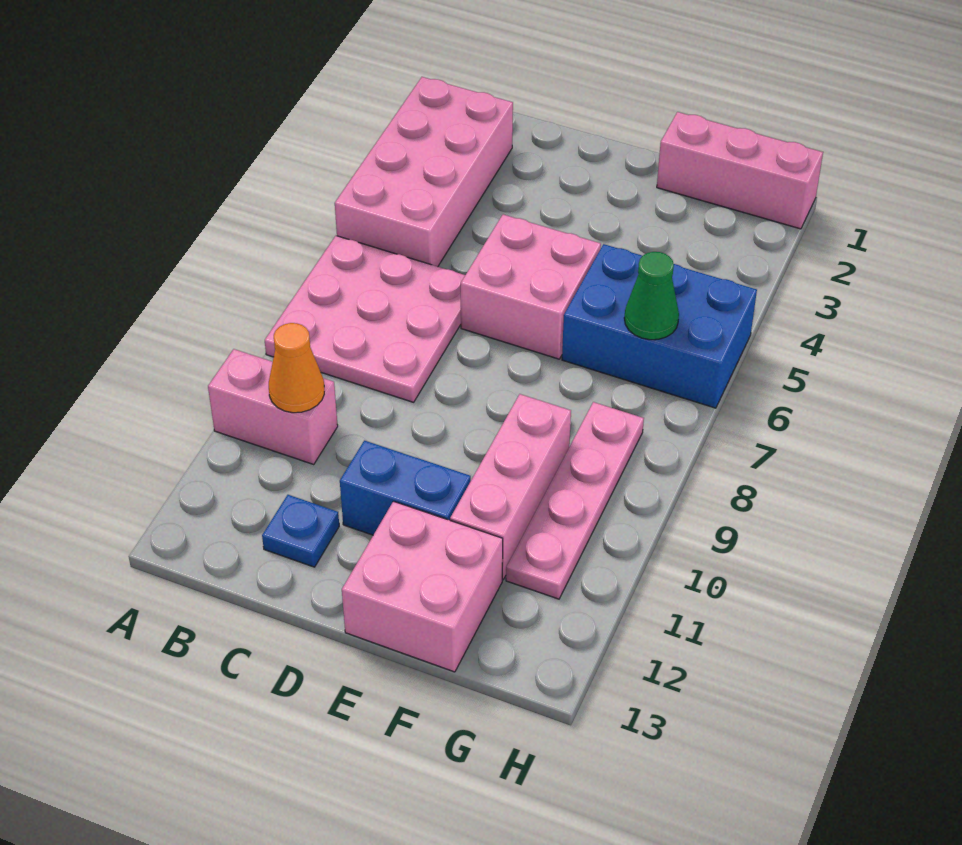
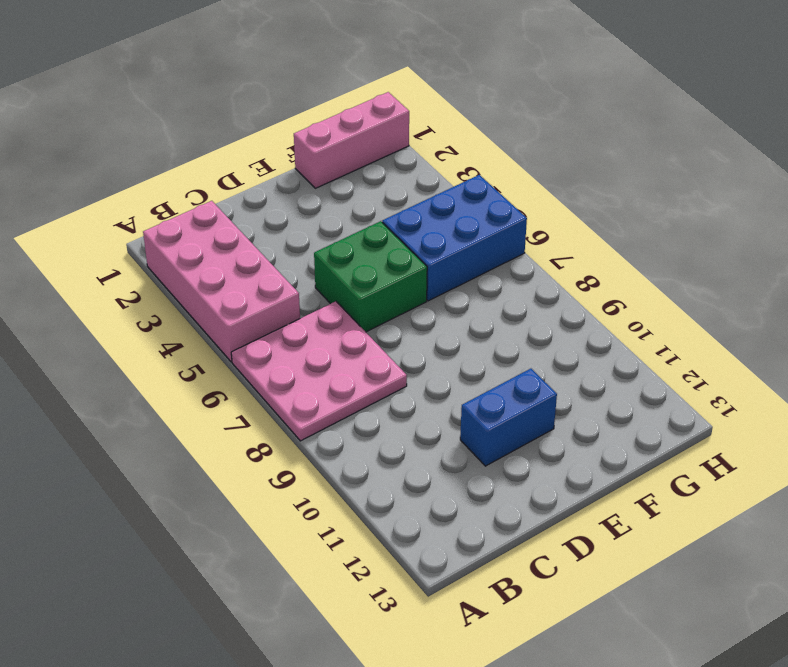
green brick D5:E6 level 1 -> pink brick D5:E6 level 1
none -> pink brick A10:B10 level 1
none -> blue plate C12 level 1
none -> pink brick E12:F13 level 1

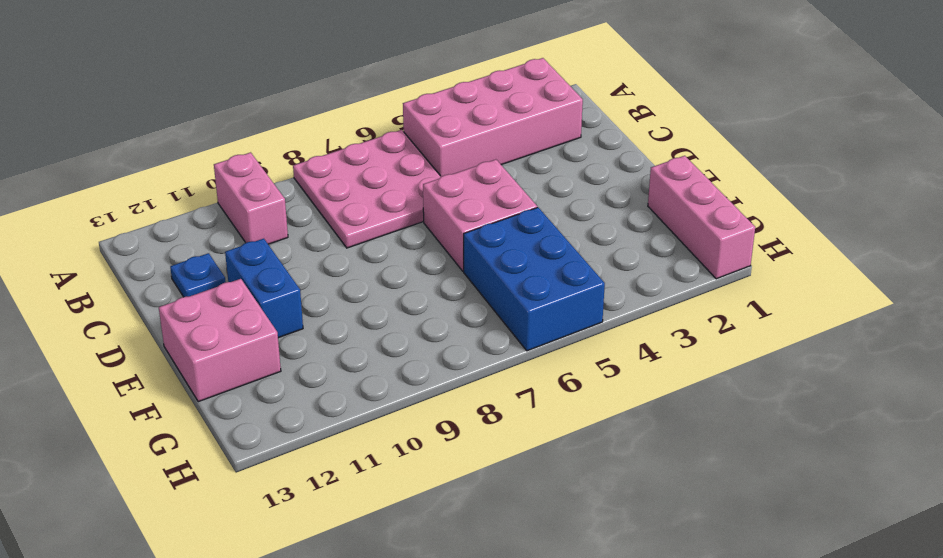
none -> pink brick F9:F11 level 1
none -> pink plate G8:G11 level 1
none -> orange cone B10 level 2

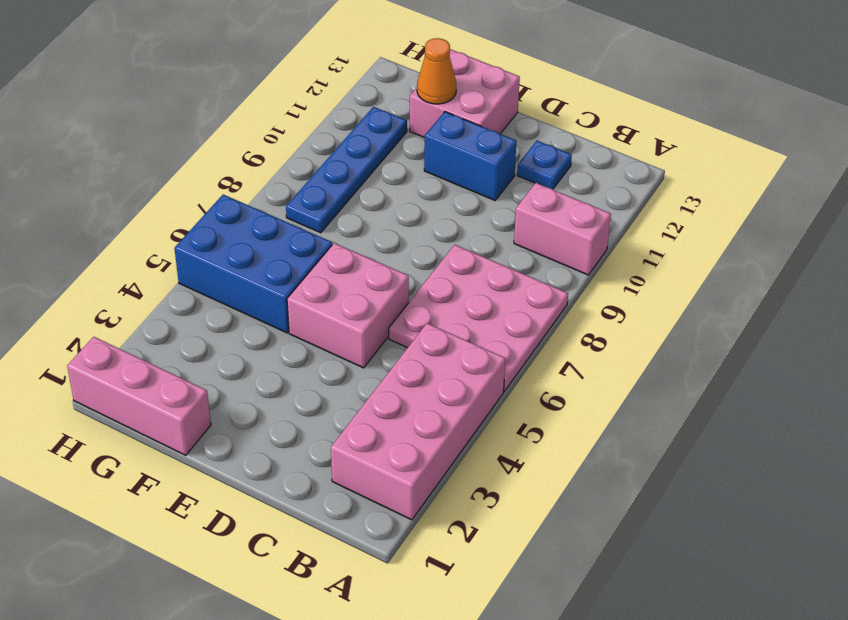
orange cone F12 level 2 -> orange cone B10 level 2
blue plate G8:G11 level 1 -> pink plate G8:G11 level 1
none -> pink brick F9:F11 level 1
none -> green cone G6 level 2

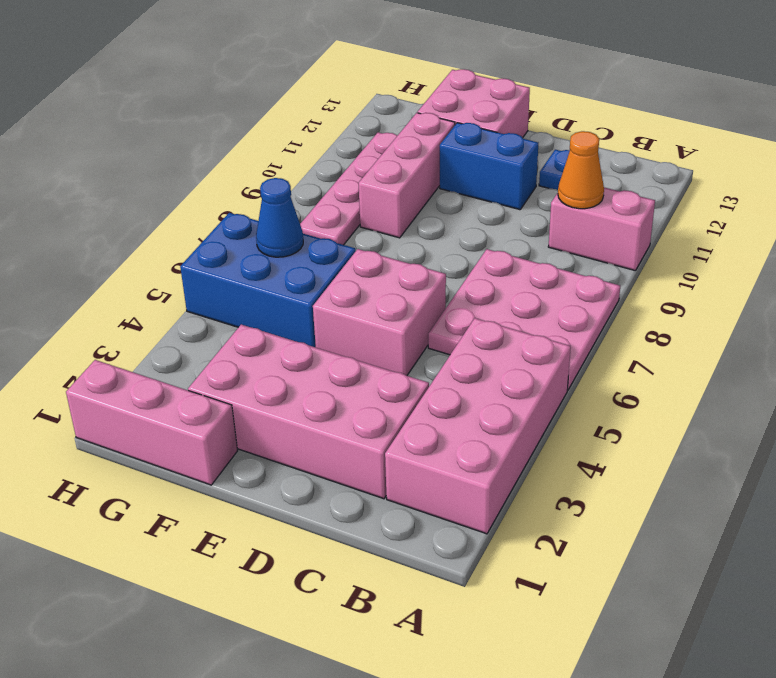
pink brick C2:F3 level 1 -> none
blue cone G6 level 2 -> green cone G6 level 2

